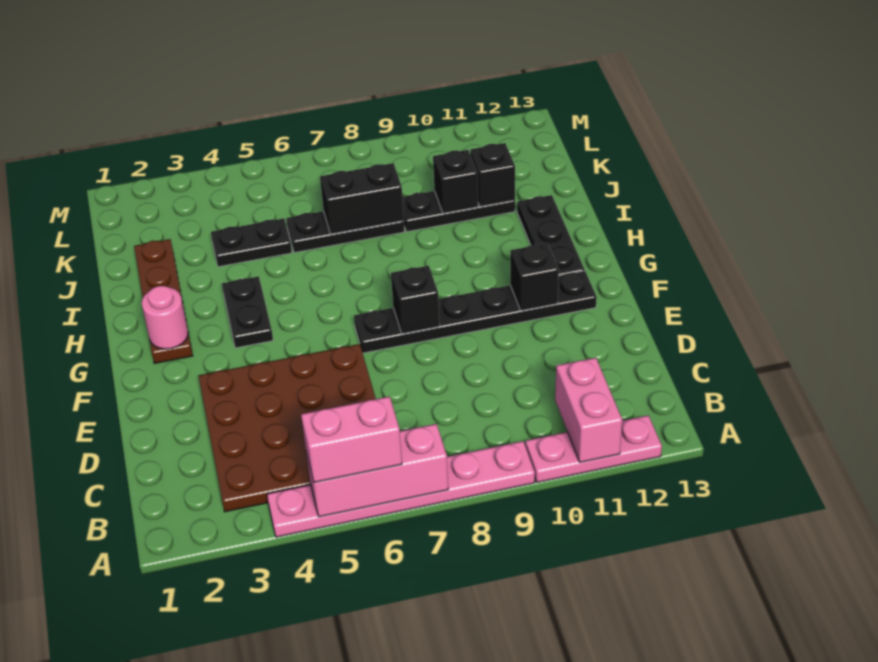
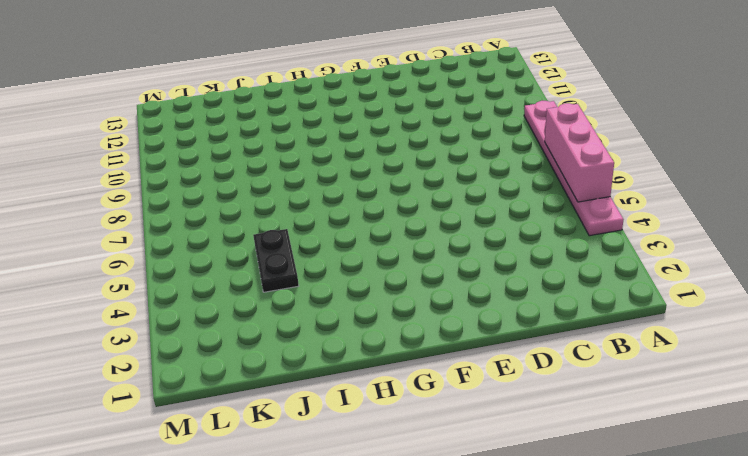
none -> pink plate A10:A12 level 1
none -> brown plate B3:E6 level 1
none -> black plate F7:F12 level 1

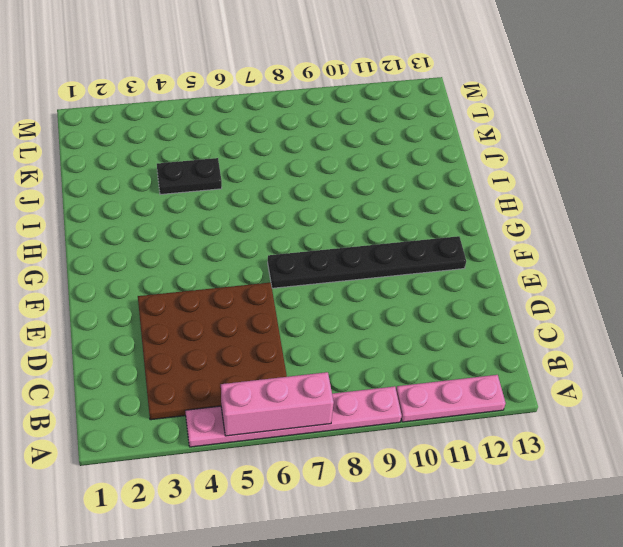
none -> brown plate G2:J2 level 1
none -> black plate G4:H4 level 1
none -> black plate G12:I12 level 1

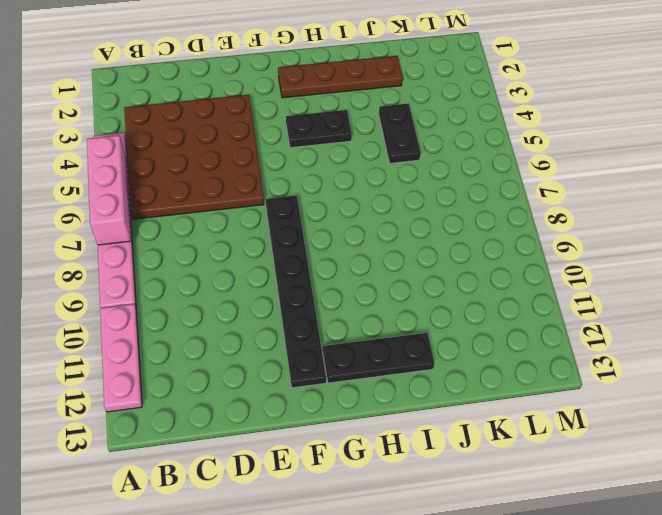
none -> black plate J6:J8 level 1
none -> black plate J9:J11 level 1
none -> pink brick A11:B11 level 2

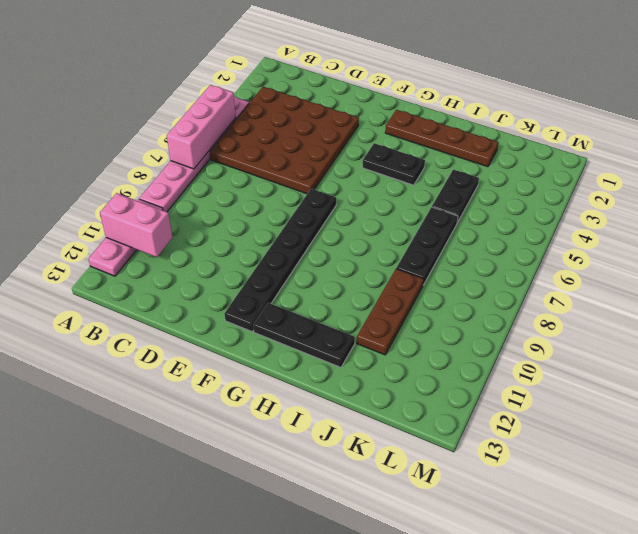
brown plate J9:J11 level 1 -> black plate J9:J11 level 1
none -> black brick F8 level 2
none -> black brick F11 level 2
none -> pink round brick G2 level 2

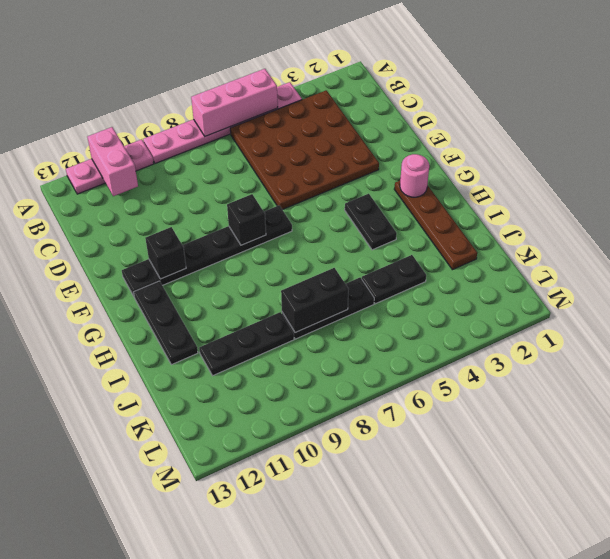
none -> black brick J10 level 2
none -> black brick J11 level 2
none -> pink brick A5:A6 level 3

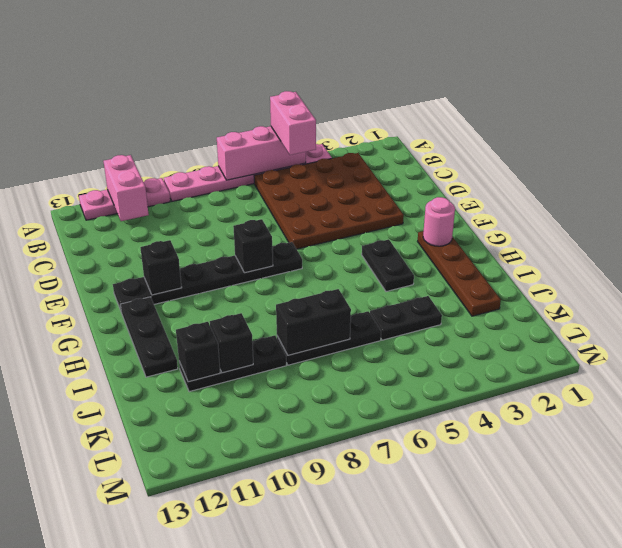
pink brick A5:B5 level 3 -> pink brick A5:A6 level 3

